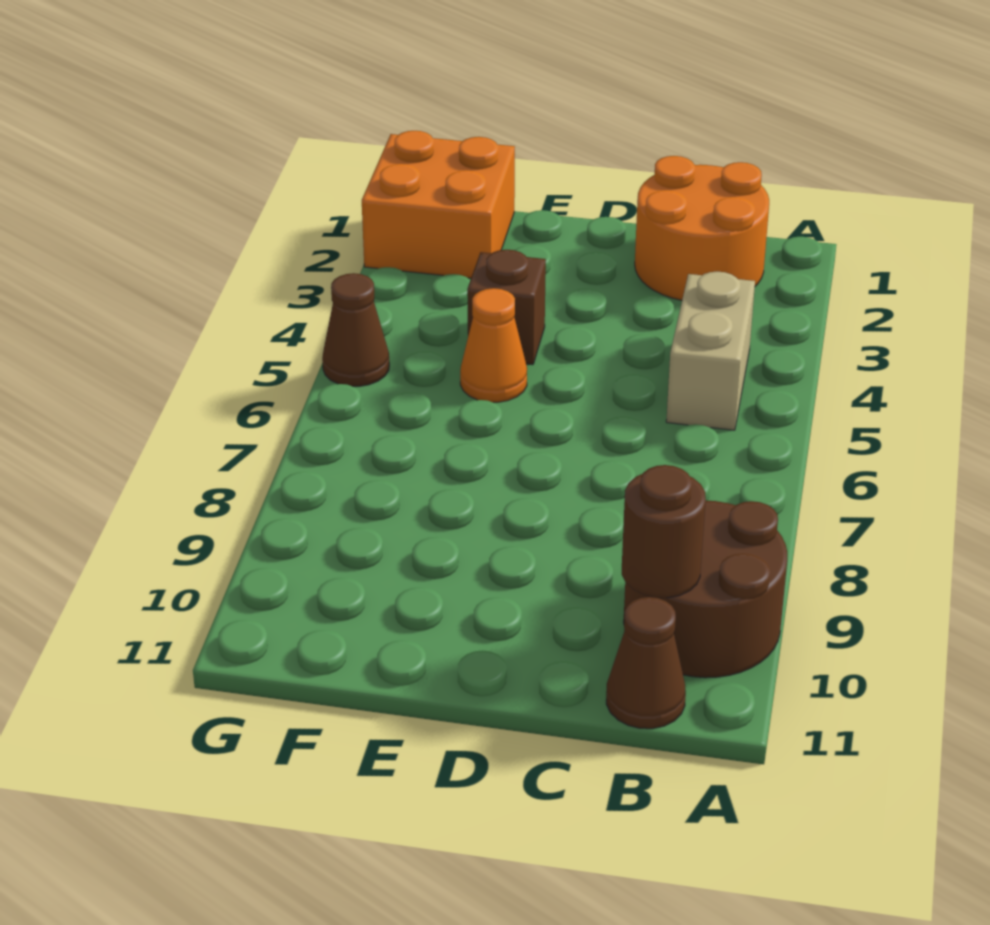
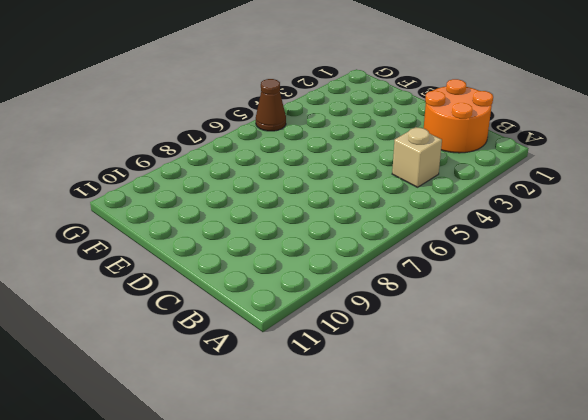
tan brick B4 level 1 -> tan brick B4:B5 level 1
none -> brown round brick A9:B10 level 1
none -> brown cone B11 level 1

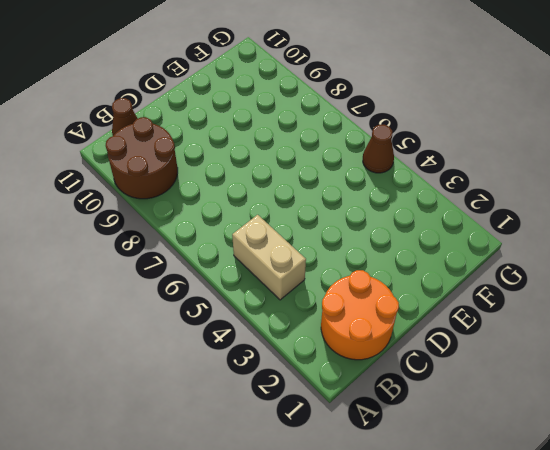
none -> brown brick E4 level 1
none -> orange cone E5 level 1

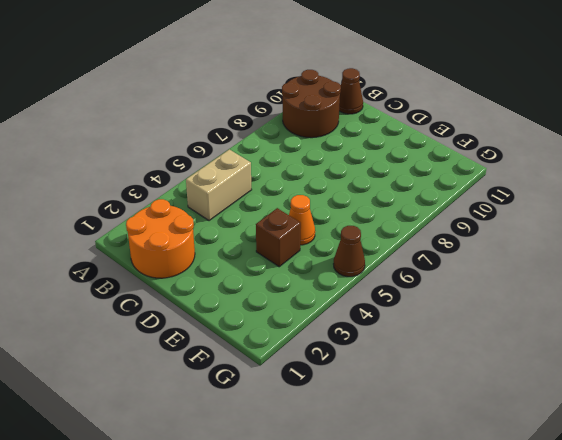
none -> orange brick F1:G2 level 1
none -> brown round brick B10 level 2

